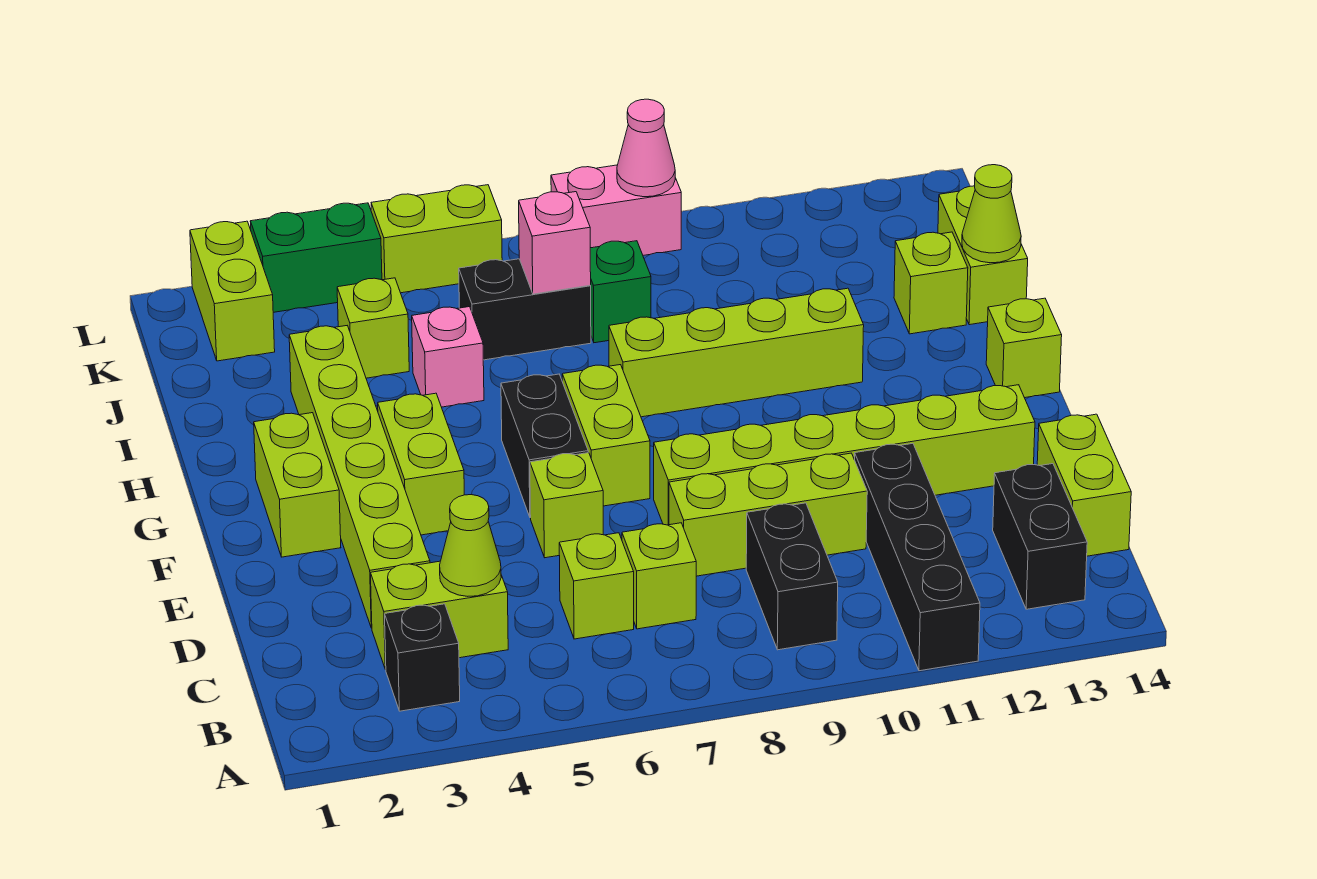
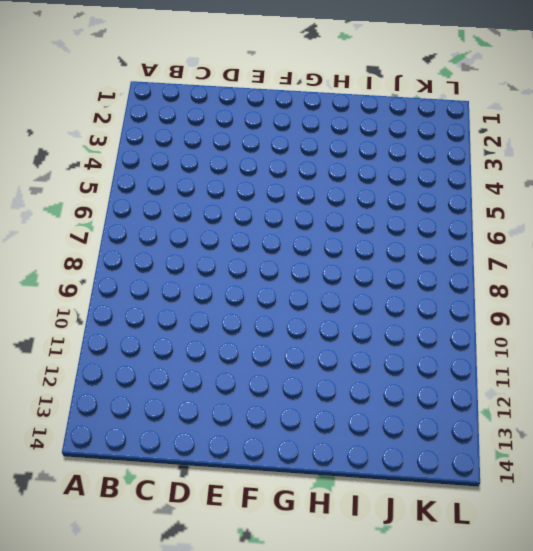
none -> black brick A11:D11 level 1
none -> black brick B3 level 1
none -> black brick B9:C9 level 1
none -> black brick B13:C13 level 1

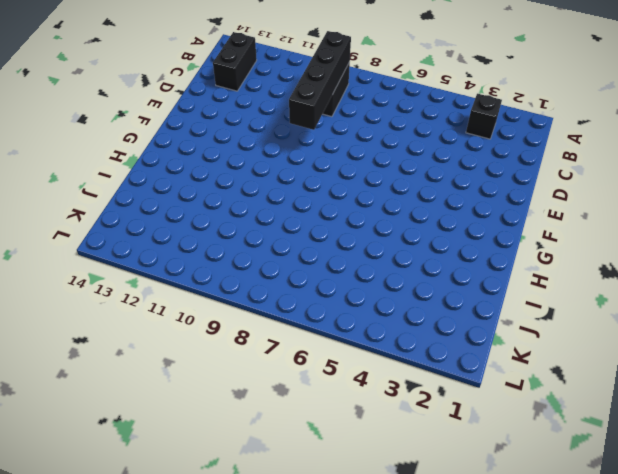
black brick B9:E9 level 2 -> black brick A11:D11 level 1
none -> lime brick C3:C4 level 1
none -> lime brick C6 level 1
none -> lime brick C7 level 1
none -> lime brick C14:D14 level 1

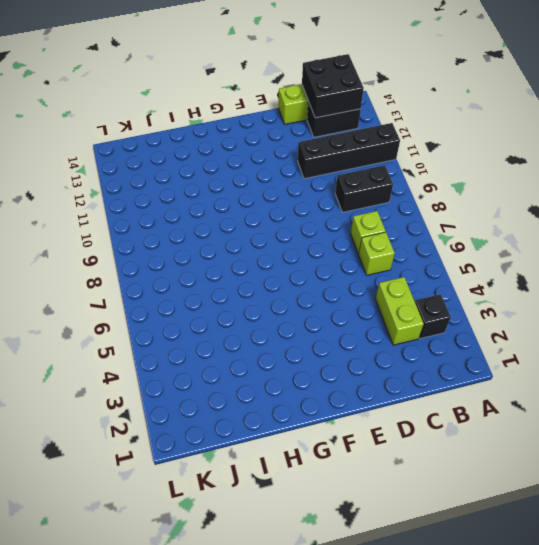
black brick B13:C14 level 2 -> none
none -> lime brick D3:I3 level 1
none -> lime brick D8:D10 level 1
none -> lime brick E6 level 1
none -> lime brick E8:E13 level 1

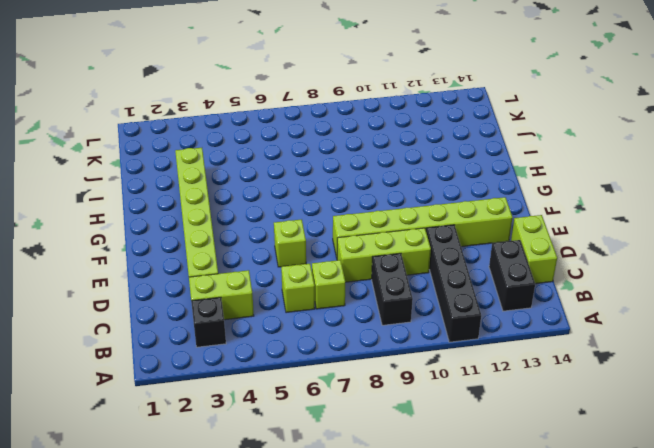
none -> lime brick F2:G2 level 1
none -> lime brick F4:G4 level 1
none -> black brick F6:G6 level 1
none -> lime brick F7:G7 level 1

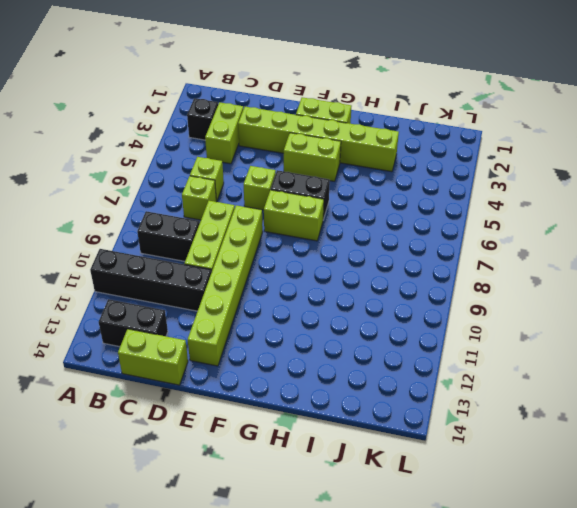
none -> lime brick G14 level 1
none -> lime brick H8:H11 level 1
none -> pink brick I5 level 1
none -> lime brick I13 level 1

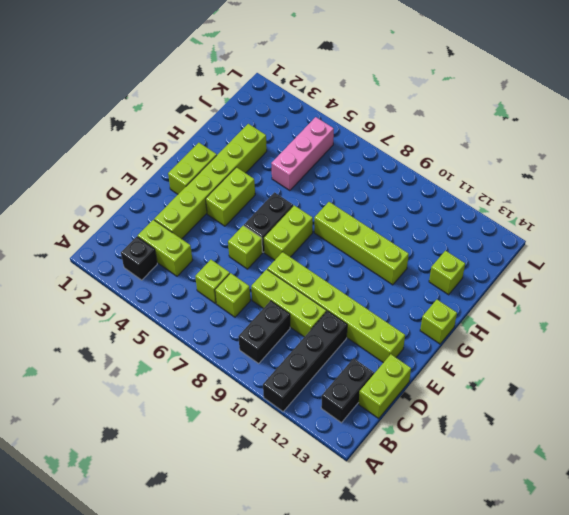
pink brick I5:K5 level 1 -> pink brick I5 level 1
none -> lime brick I14:J14 level 1
none -> lime brick J4 level 1
none -> black brick J6:J7 level 1
none -> green brick J8 level 1

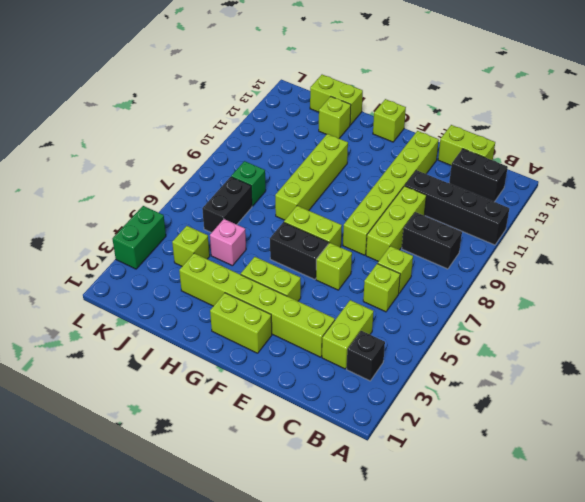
none -> lime brick K2:L2 level 1
none -> lime brick L5:L6 level 1
none -> pink brick L8:L9 level 1
none -> lime cone C4 level 2

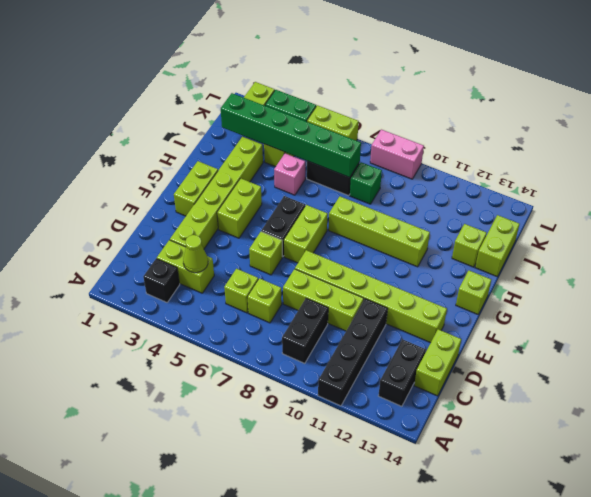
green brick J2:J7 level 2 -> pink brick J7 level 2
none -> lime cone I14 level 2
none -> pink cone L9 level 2

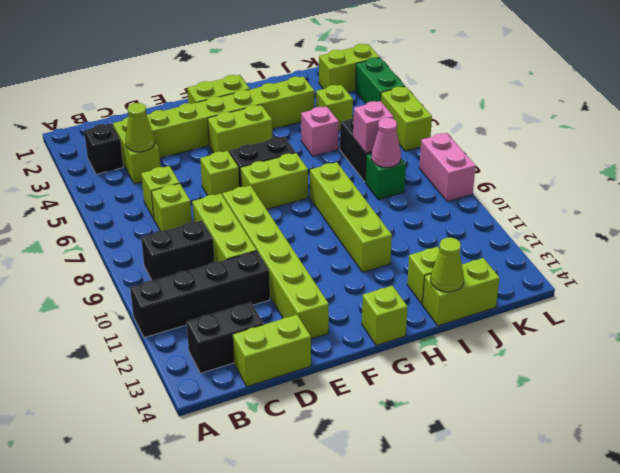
pink cone J8 level 2 -> pink cone L9 level 2

